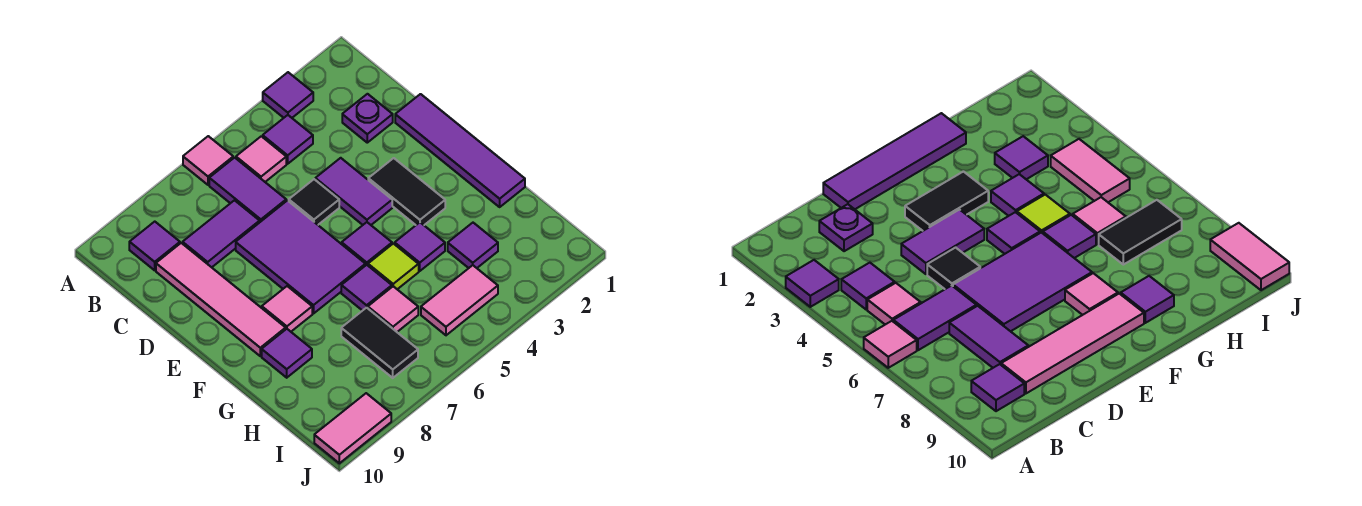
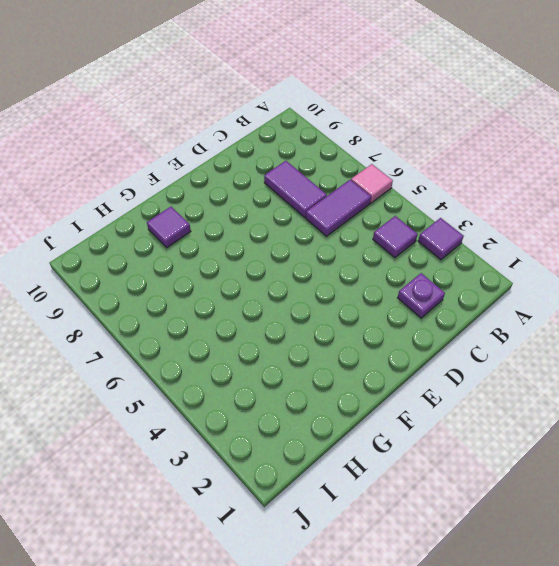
none -> pink tile B5 level 1
none -> purple tile B9 level 1
none -> pink tile C9:F9 level 1

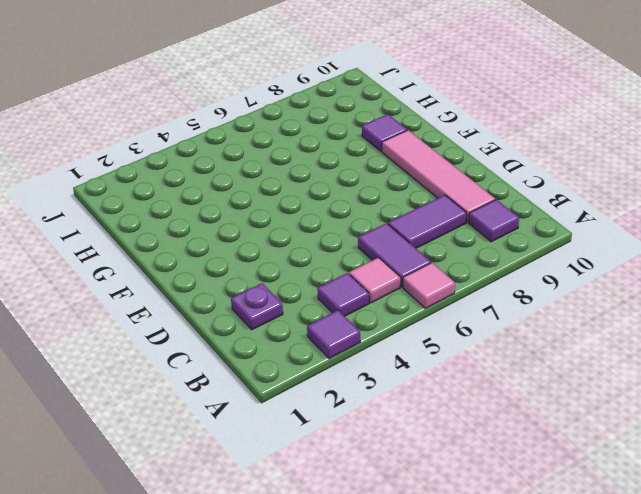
none -> purple tile D1:G1 level 1
none -> purple tile D4:E4 level 1
none -> black tile D5 level 1

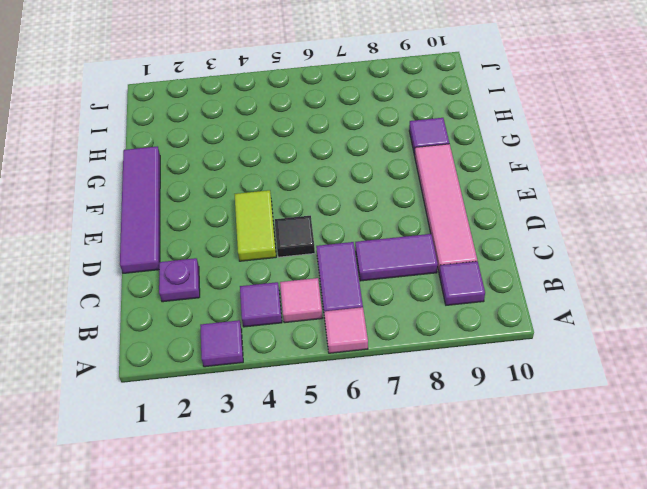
lime tile D4:E4 level 1 -> purple tile D4:E4 level 1
none -> purple tile D6:F7 level 1
none -> black tile E3:F3 level 1
none -> purple tile F5 level 1

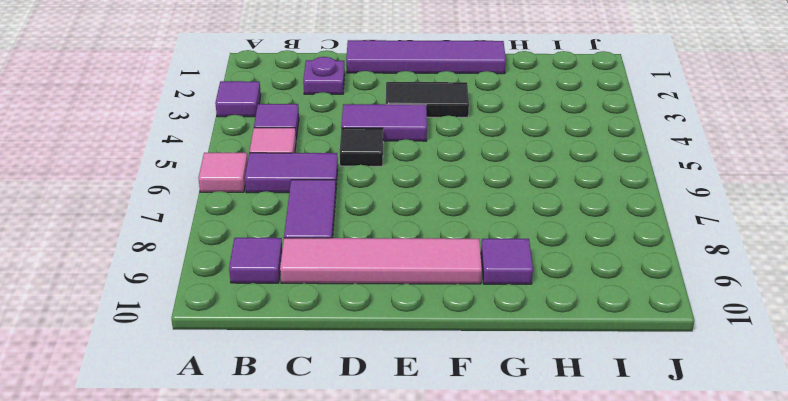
none -> purple tile D6:F7 level 1
none -> purple tile F5 level 1
none -> pink tile F8 level 1

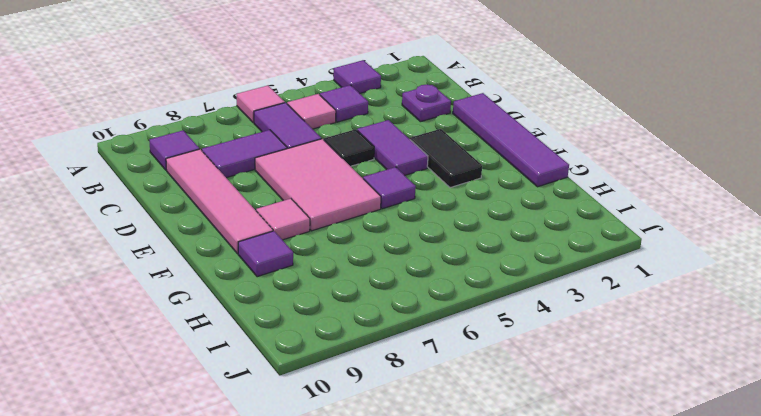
pink tile D6:F7 level 1 -> purple tile D6:F7 level 1
none -> purple tile G4 level 1
none -> lime tile G5 level 1
none -> purple tile G6 level 1

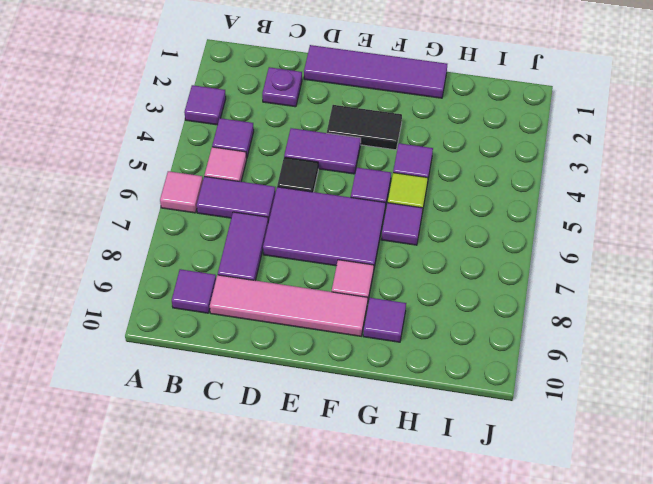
none -> purple tile H3 level 1
none -> pink tile H6 level 1
none -> black tile H7:I7 level 1

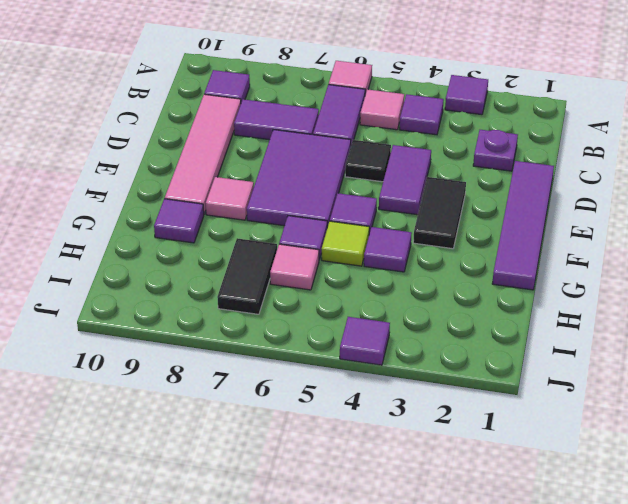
purple tile J4 level 1 -> purple tile H3 level 1
none -> pink tile I4:I5 level 1
none -> pink tile J9:J10 level 1

